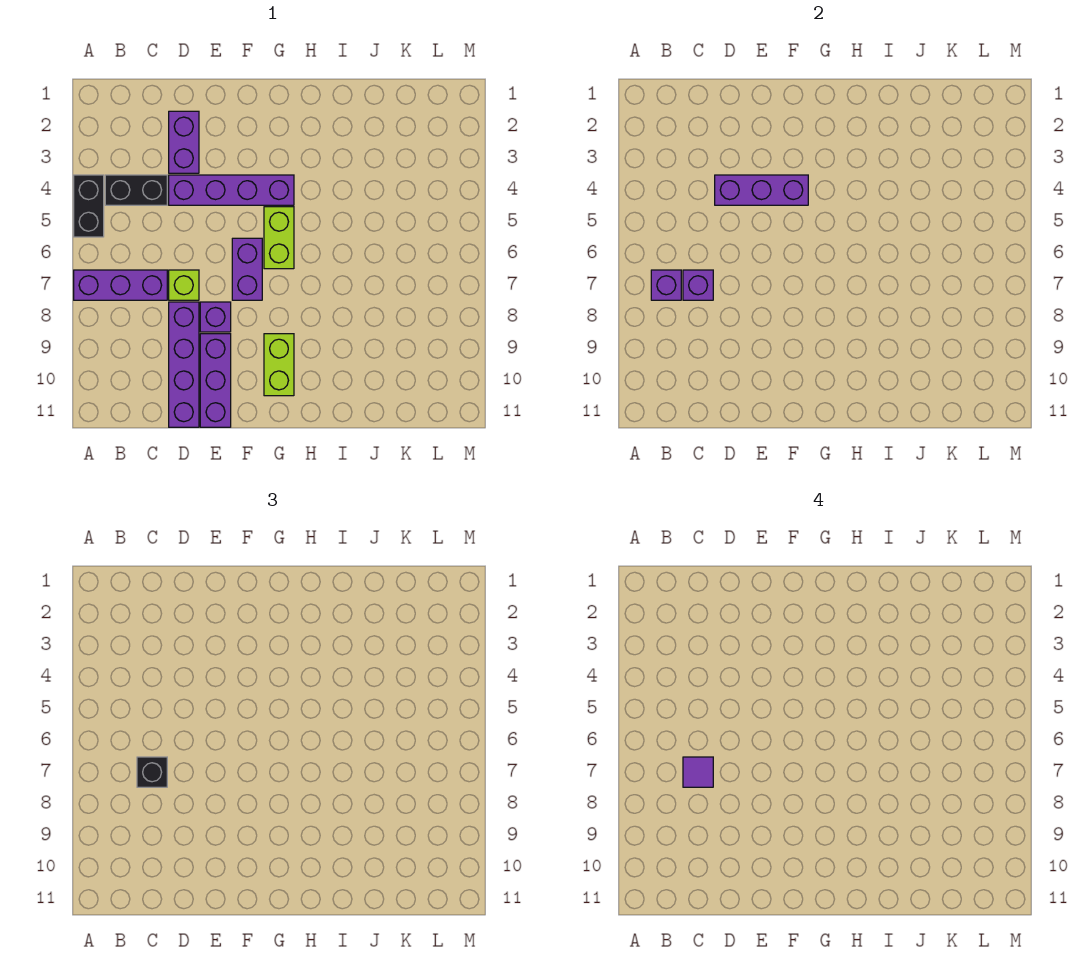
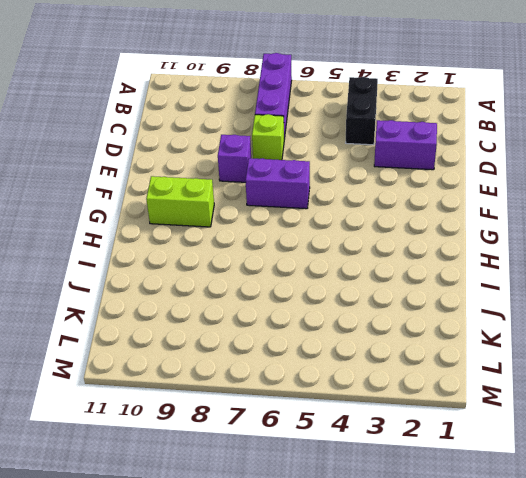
none -> black brick A4:A5 level 1
none -> purple brick D4:G4 level 1
none -> purple brick D8:D11 level 1

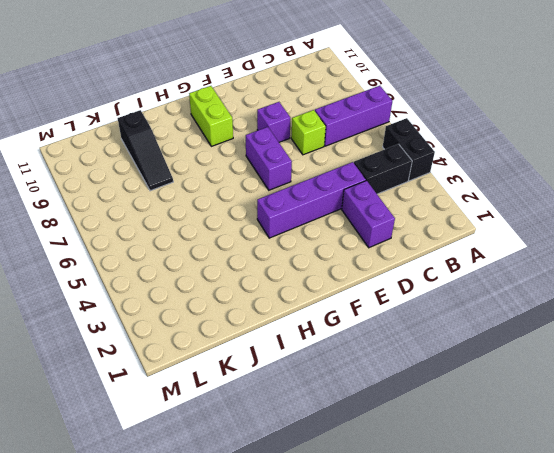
black slope J8:J10 level 1 top 10 -> none
none -> purple brick D8:D11 level 1
none -> purple brick E9:E11 level 1
none -> lime brick G5:G6 level 1

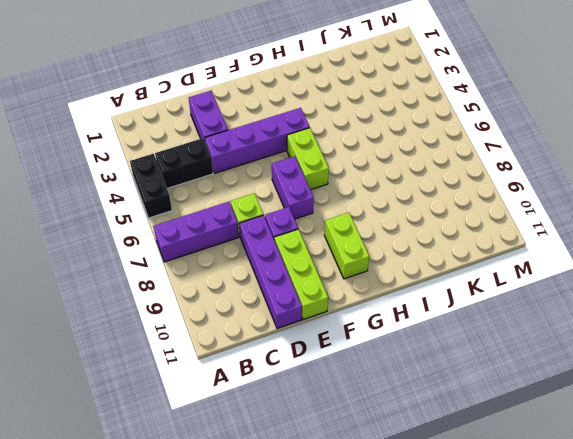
lime brick E9:E11 level 1 -> purple brick E9:E11 level 1
none -> purple brick B7 level 2
none -> purple brick C7 level 2
none -> purple brick D4:F4 level 2

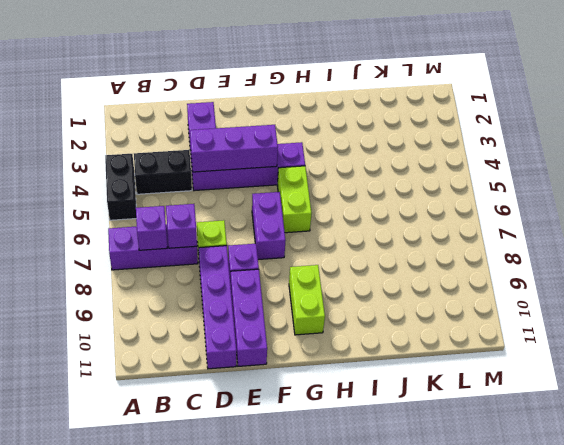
none -> black brick C7 level 3
none -> purple tile C7 level 4

